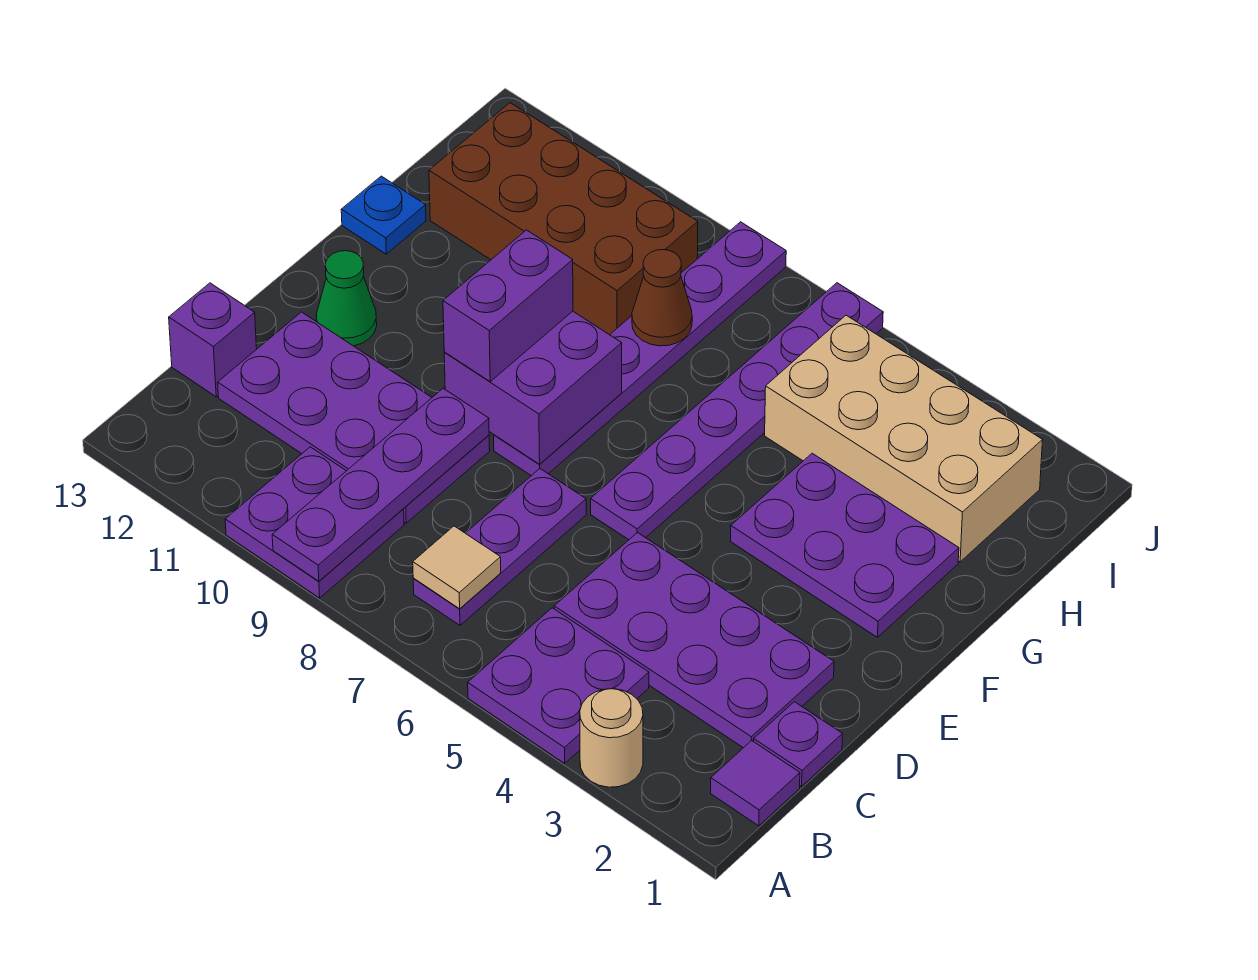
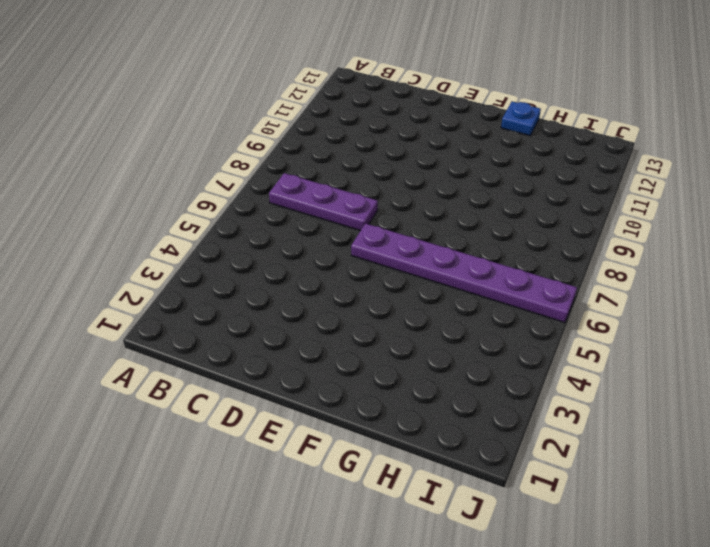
none -> tan round brick A3 level 1
none -> purple plate A4:B5 level 1
none -> purple plate A9:B10 level 1

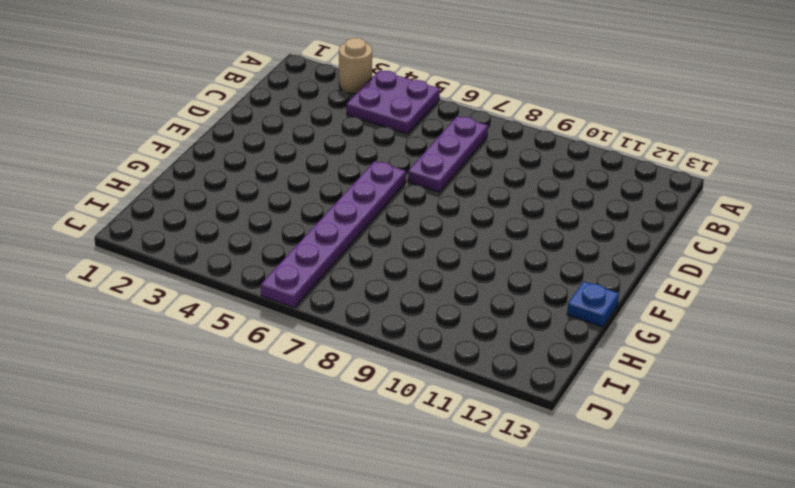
none -> purple plate A9:B10 level 1
none -> purple tile B1 level 1
none -> purple plate C1 level 1

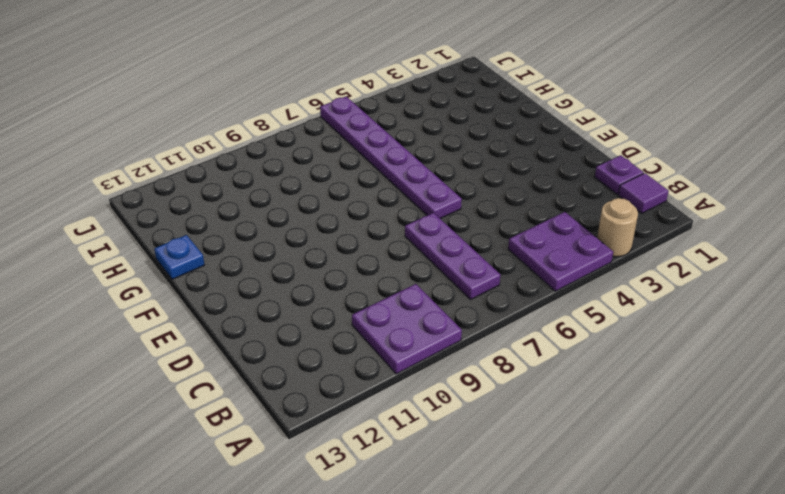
none -> purple plate C2:D5 level 1
none -> purple plate C9:D12 level 1
none -> purple brick C13 level 1

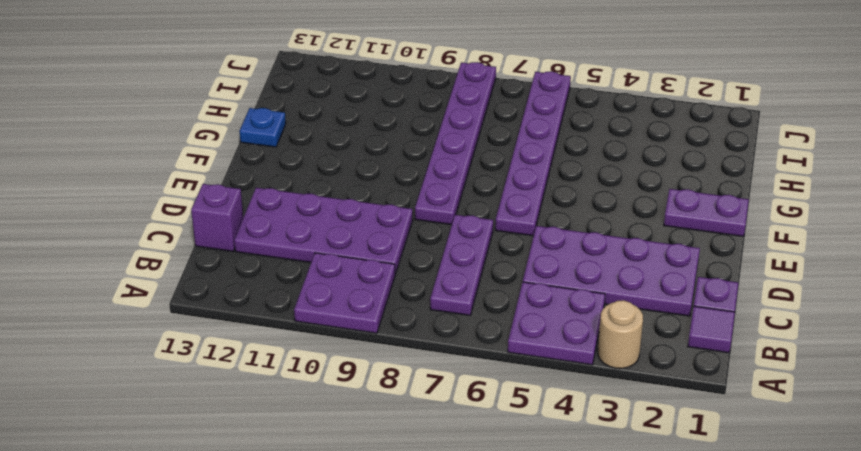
purple plate F1:F2 level 1 -> purple plate F2:G4 level 1
none -> green cone E12 level 1
none -> tan brick H2:I5 level 1
none -> brown brick H9:I12 level 1

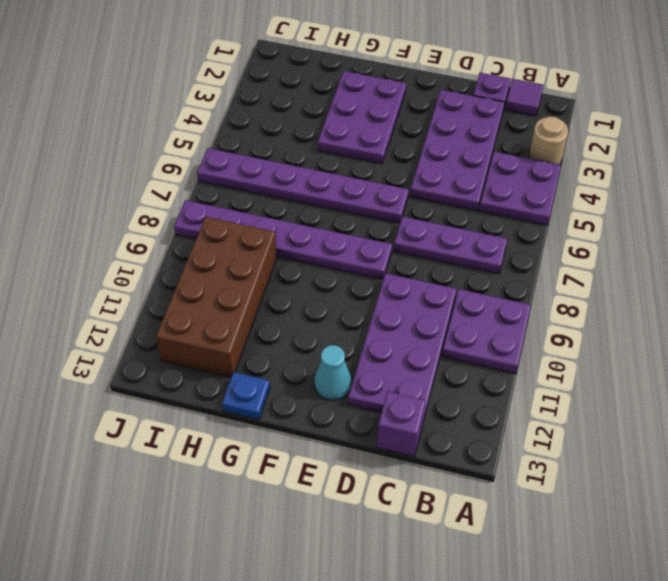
cyan cone E12 level 1 -> green cone E12 level 1
none -> tan brick H2:I5 level 1
none -> purple plate A9:D9 level 2
none -> tan tile B7 level 2

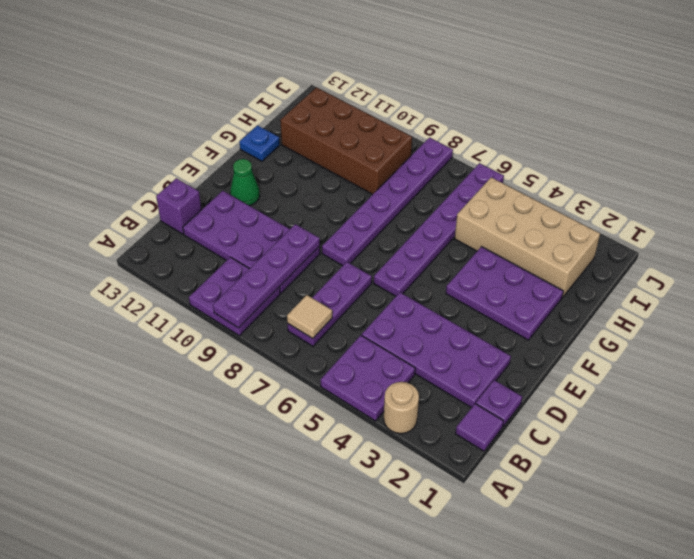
none -> purple brick E8:F9 level 2
none -> brown cone H8 level 2
none -> purple brick E9:F9 level 3

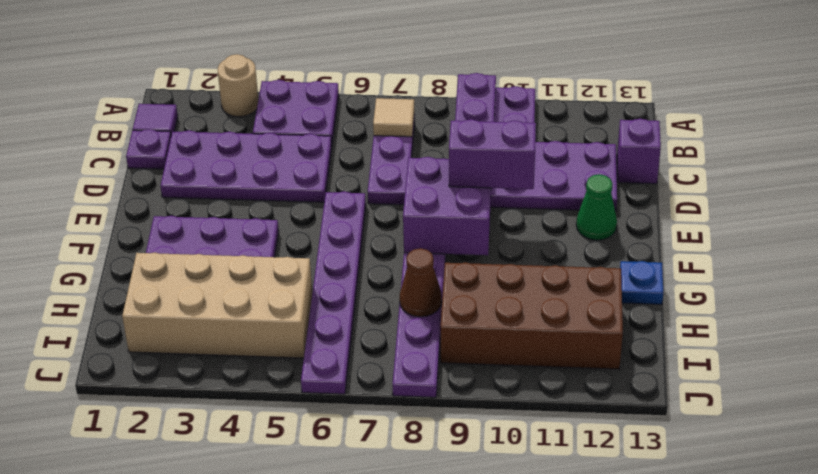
purple brick E9:E10 level 3 -> purple brick E9:F9 level 3

